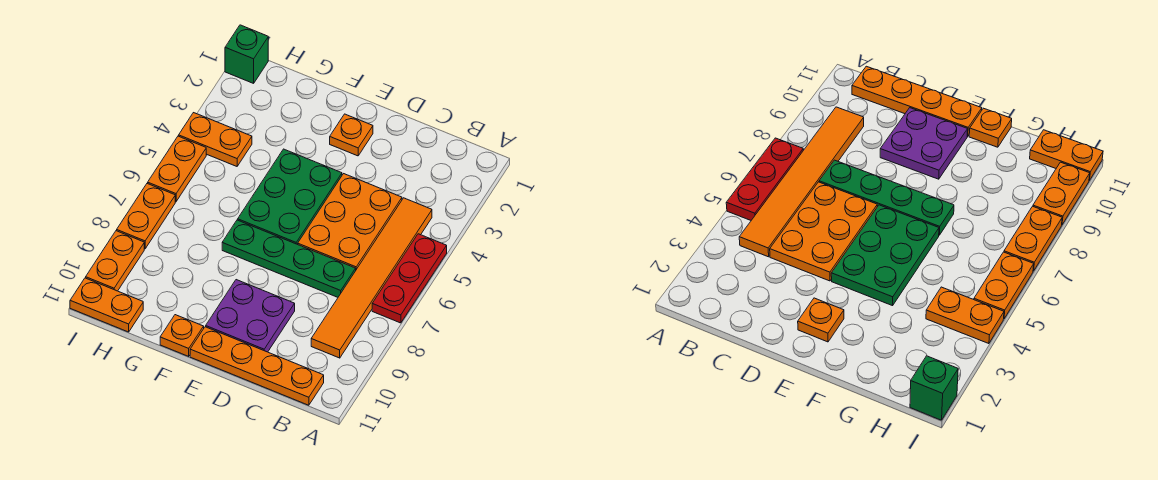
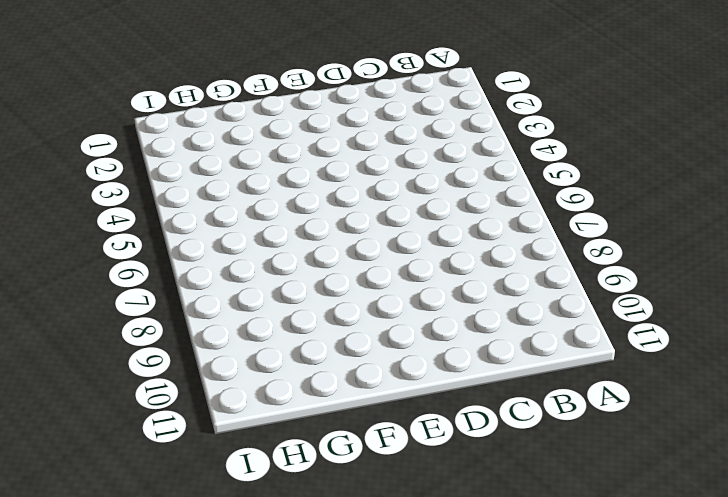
none -> red plate A5:A7 level 1
none -> orange tile B4:B9 level 1
none -> orange plate B11:E11 level 1

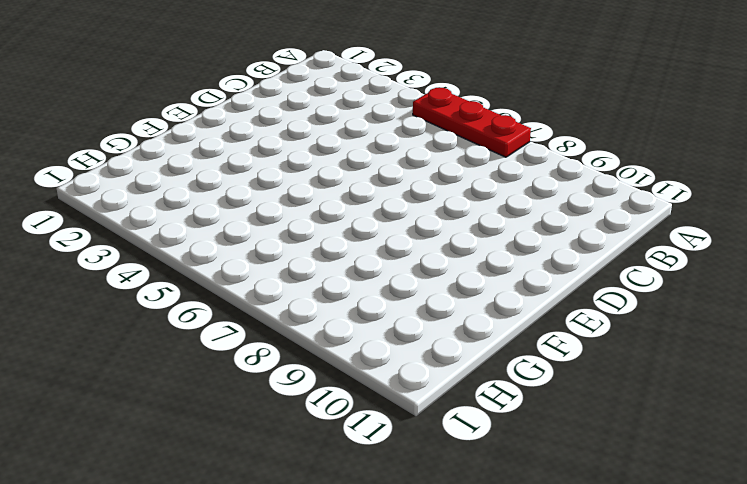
none -> orange tile B4:B9 level 1
none -> orange plate B11:E11 level 1
none -> orange plate C4:D6 level 1

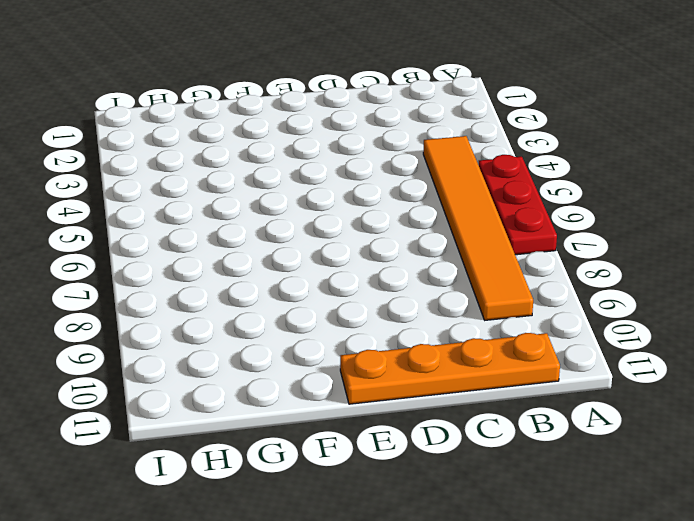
none -> orange plate C4:D6 level 1
none -> green plate C7:F7 level 1
none -> purple plate D9:E10 level 1

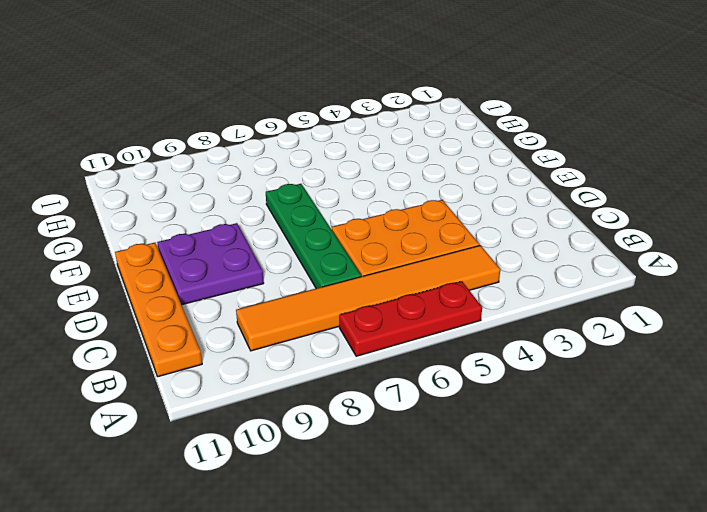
none -> orange plate E2 level 1
none -> green plate E4:F6 level 1
none -> orange plate F11 level 1

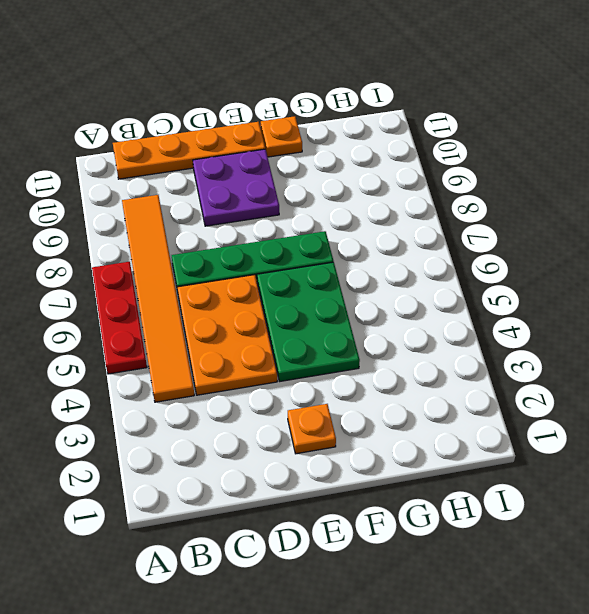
none -> orange plate H4:I4 level 1
none -> orange plate H11:I11 level 1
none -> green brick I1 level 1

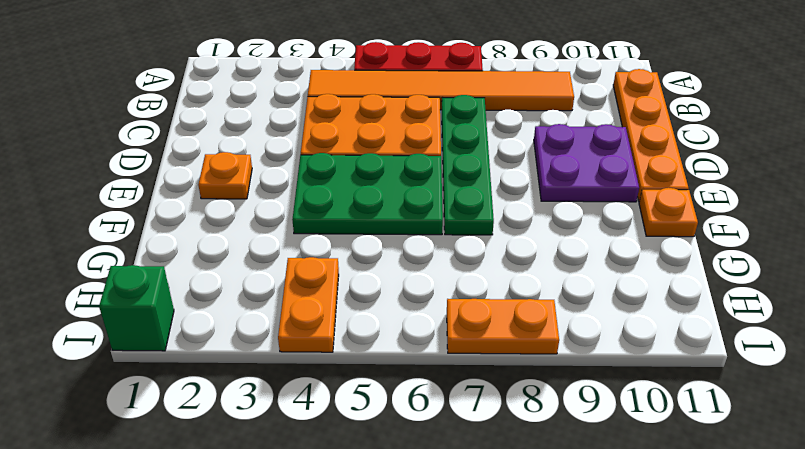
none -> orange plate H11:I11 level 1
none -> orange plate I5:I6 level 1
none -> orange plate I9:I10 level 1

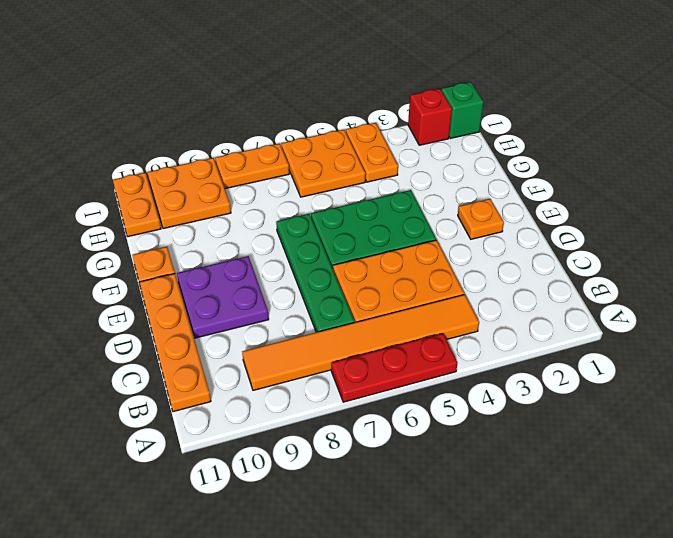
orange plate H5:I6 level 1 -> orange plate I5:I6 level 1
orange plate H9:I10 level 1 -> orange plate I9:I10 level 1
red brick I2 level 1 -> none

